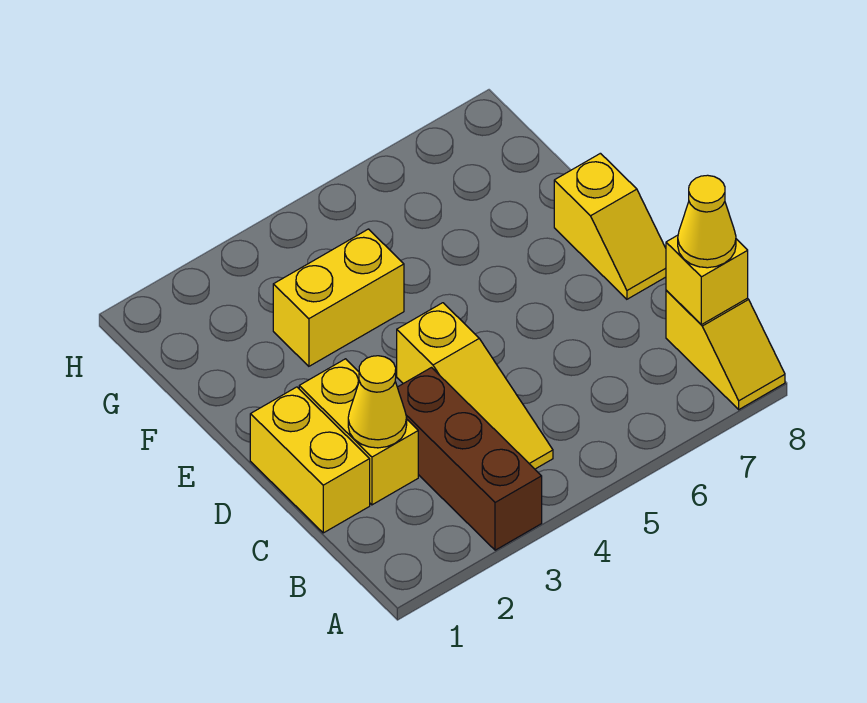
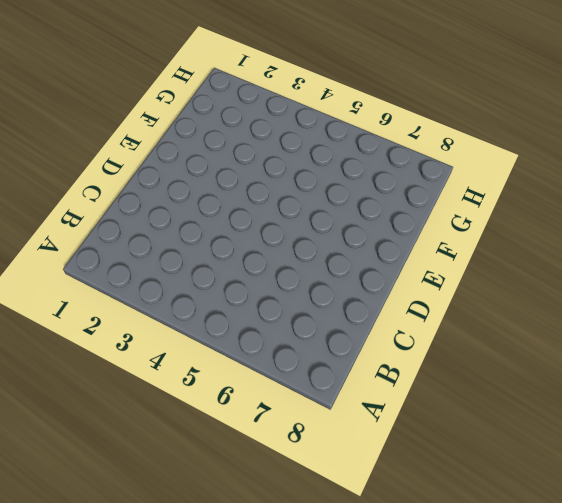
none -> brown brick A3:C3 level 1
none -> yellow slope A8:B8 level 1 top B

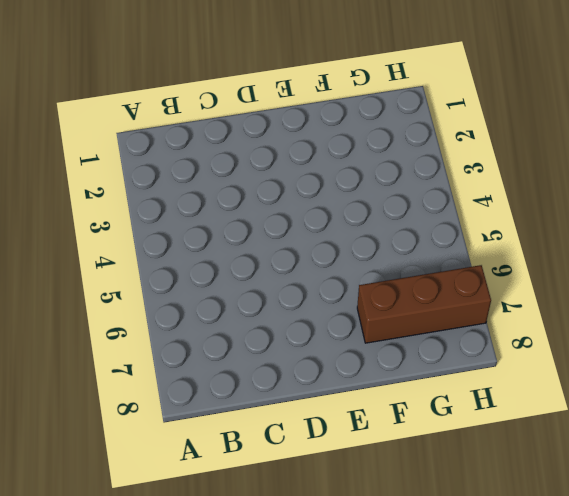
brown brick F7:H7 level 1 -> brown brick A3:C3 level 1
none -> yellow slope A8:B8 level 1 top B
none -> yellow slope B4:D4 level 1 top D

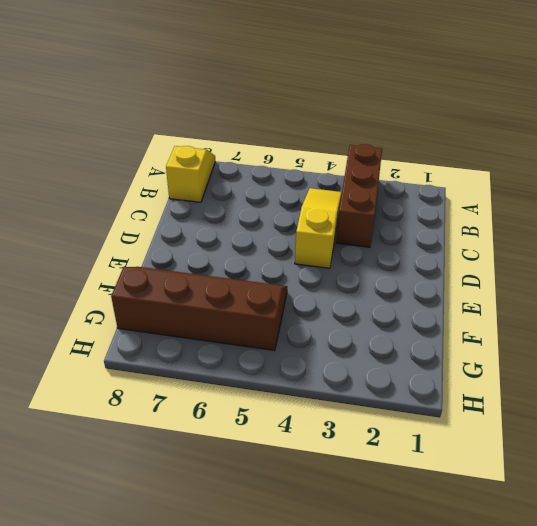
brown slope F5:G8 level 1 top G -> none
none -> yellow brick C1:D1 level 1
none -> yellow brick C2:D2 level 1

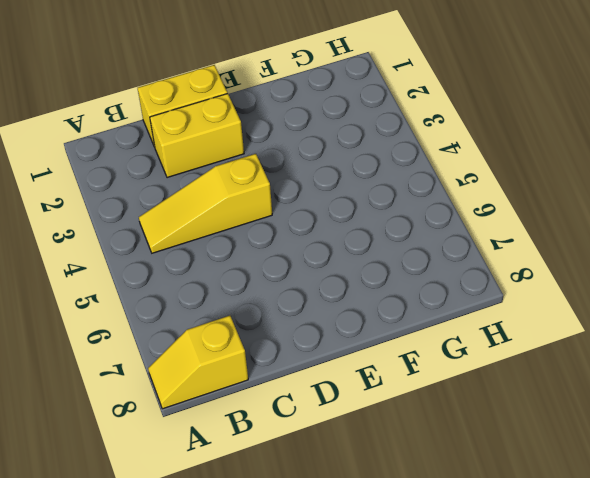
none -> brown brick A3:C3 level 1
none -> yellow slope D8:E8 level 1 top E

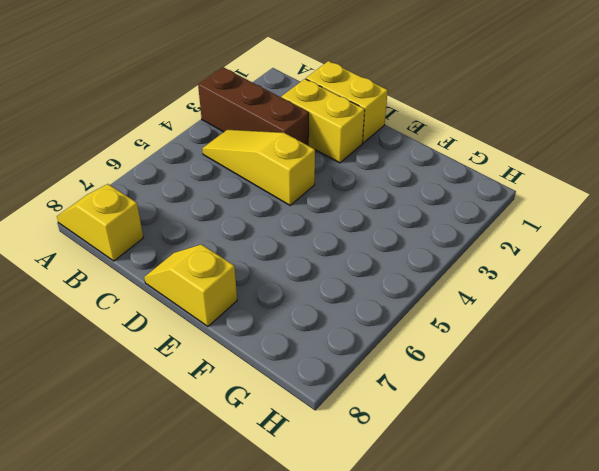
none -> yellow brick F3:F4 level 1
none -> yellow brick B8 level 2

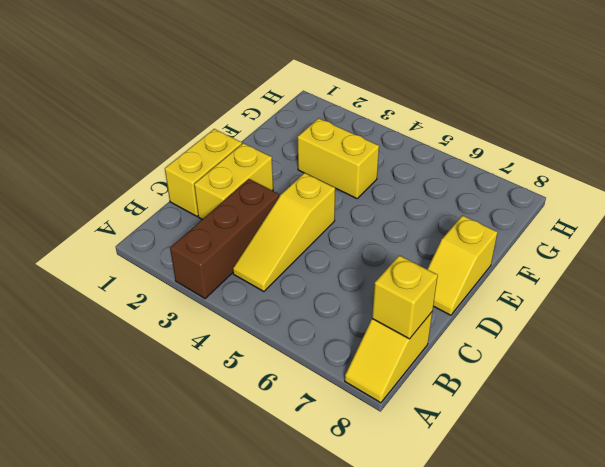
none -> yellow cone C2 level 2
none -> yellow cone B8 level 3

